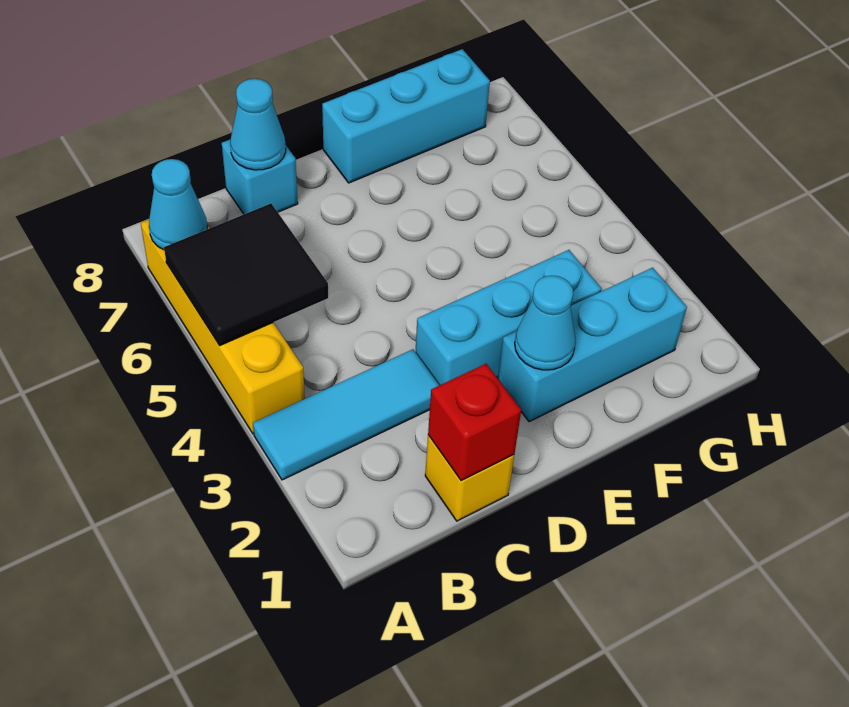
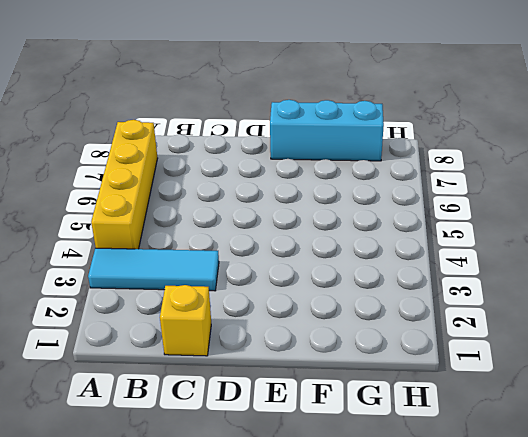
none -> cyan brick C8 level 1
none -> cyan brick D3:F3 level 1
none -> cyan brick E2:G2 level 1

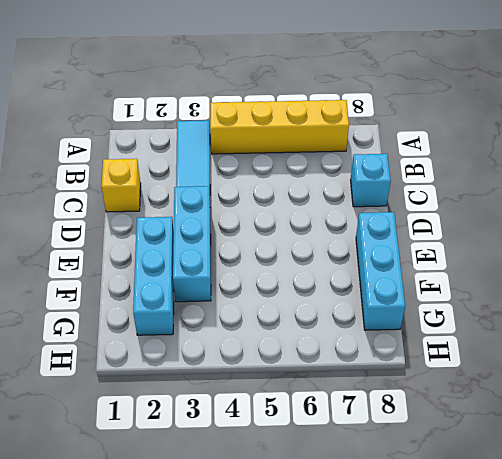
none -> black tile A5:B6 level 2
none -> cyan cone A7 level 2
none -> red brick C1 level 2

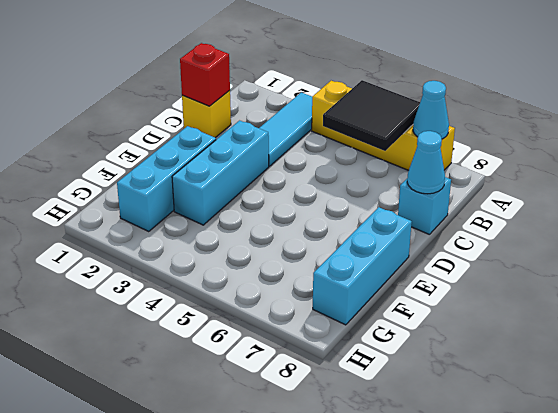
none -> cyan cone E2 level 2

